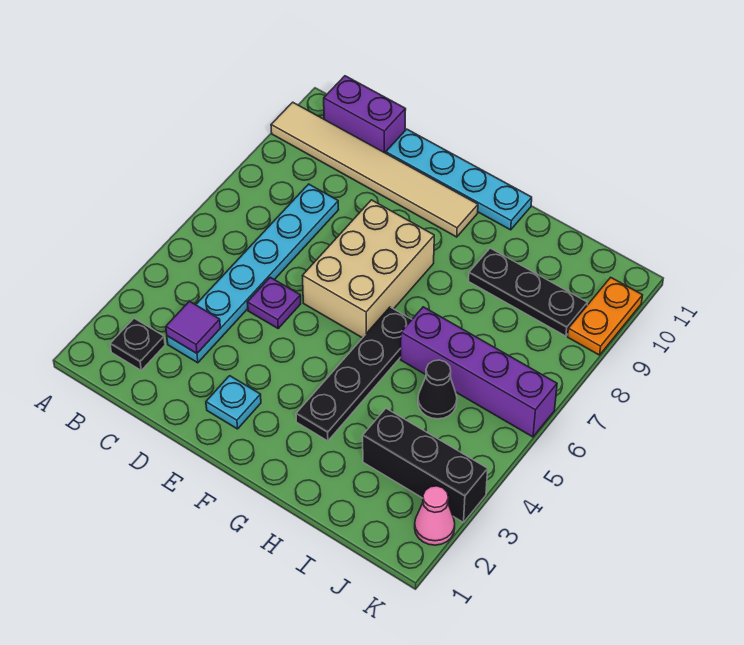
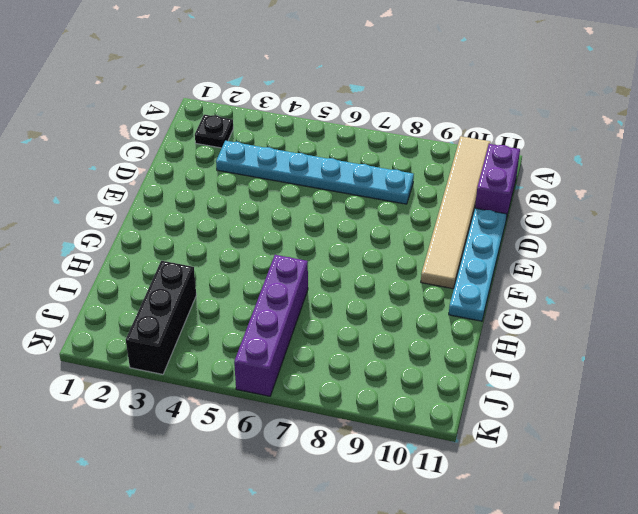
none -> purple plate D5 level 1
none -> cyan plate E2 level 1
none -> tan brick E6:F8 level 1

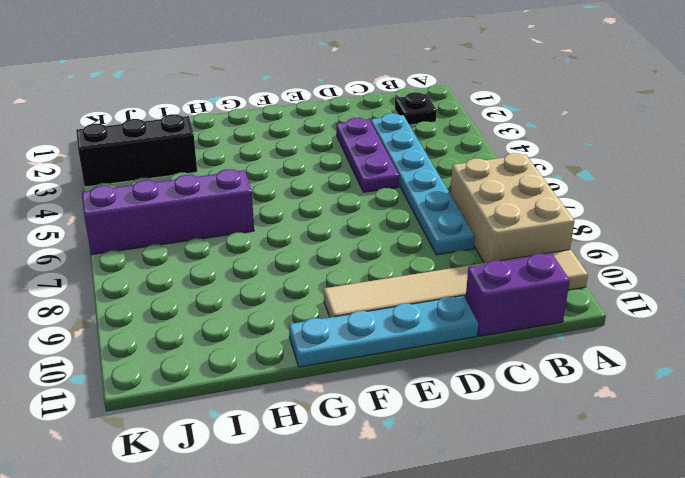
tan brick A7:B9 level 1 -> tan brick E6:F8 level 1
purple plate D3:D5 level 1 -> purple plate D5 level 1
none -> cyan plate E2 level 1
none -> black plate G3:G6 level 1
none -> black plate H9:J9 level 1

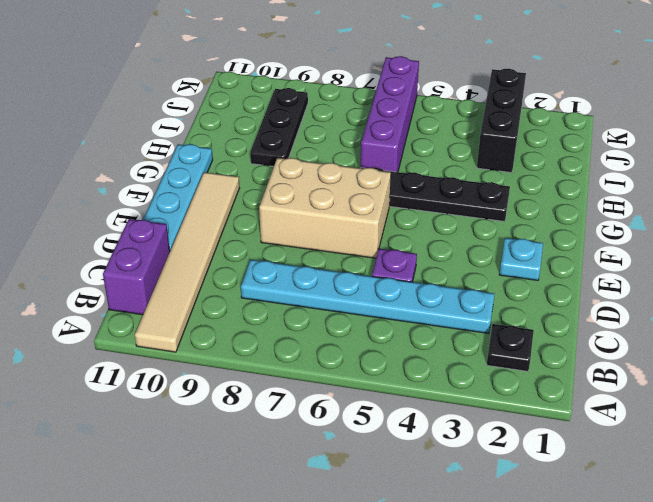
none -> black cone I5 level 1
none -> pink cone K2 level 1
none -> orange plate K9:K10 level 1

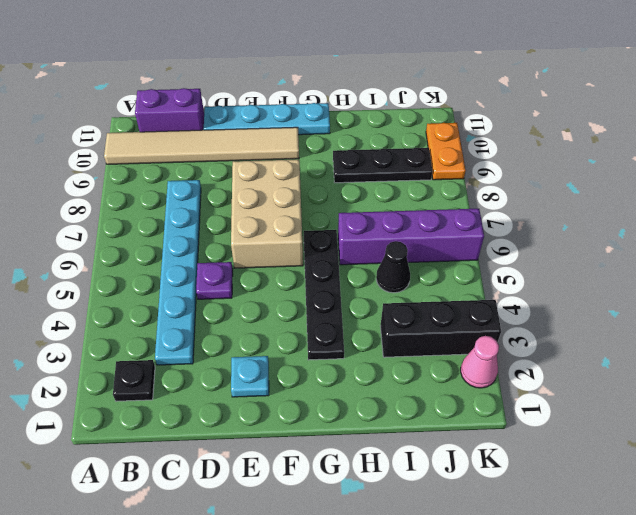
none -> purple tile C3 level 2

